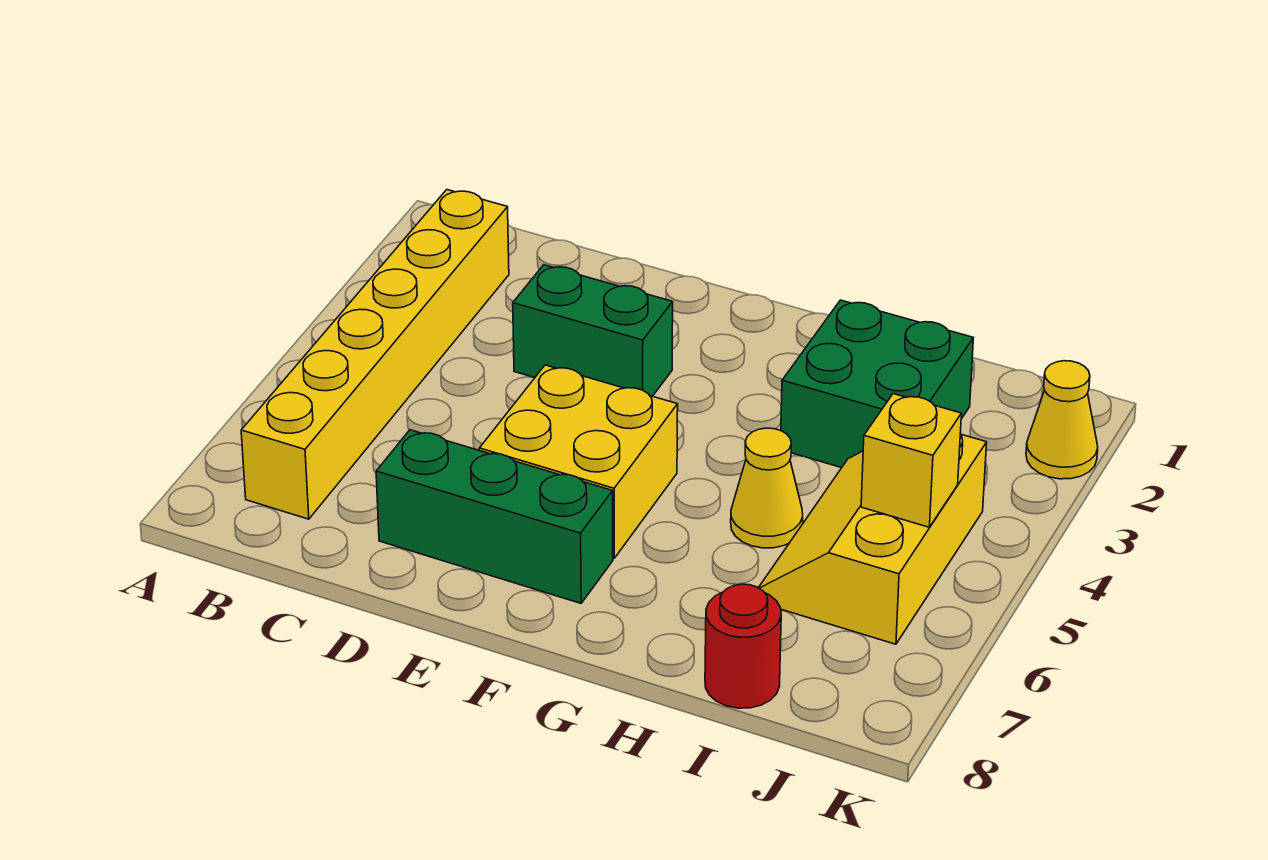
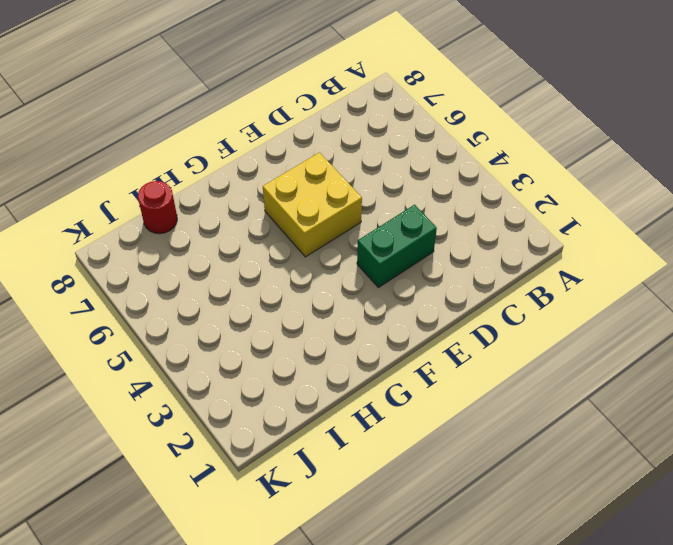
none -> yellow brick B2:B7 level 1
none -> green brick D7:F7 level 1

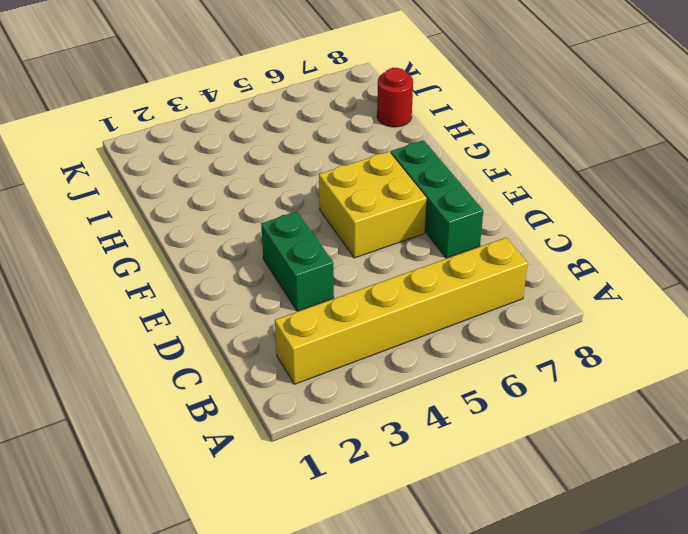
none -> green brick H2:I3 level 1
none -> yellow cone H5 level 1

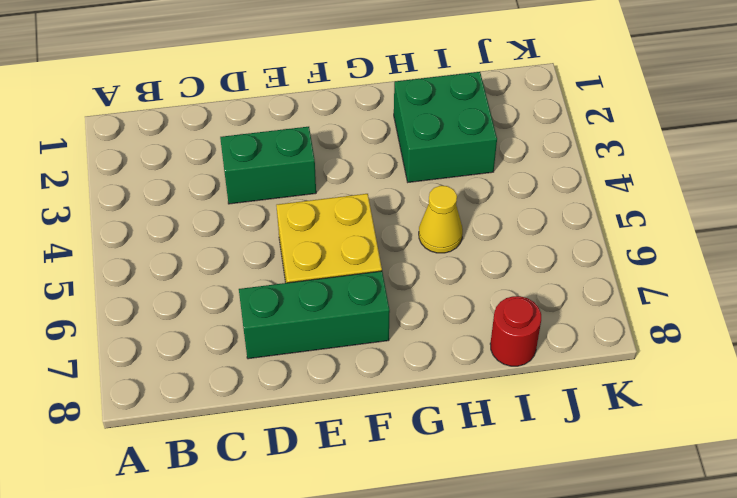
none -> yellow brick B2:B7 level 1
none -> yellow slope I4:J6 level 1 top J

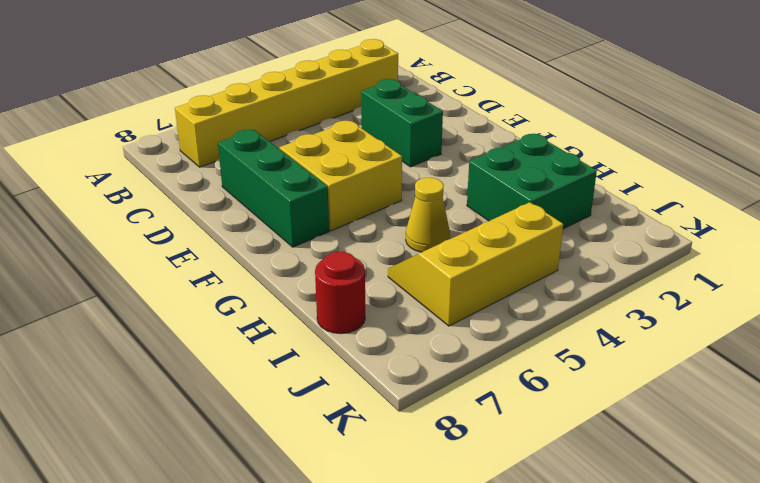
none -> yellow cone K2 level 1
none -> yellow brick J5 level 2

